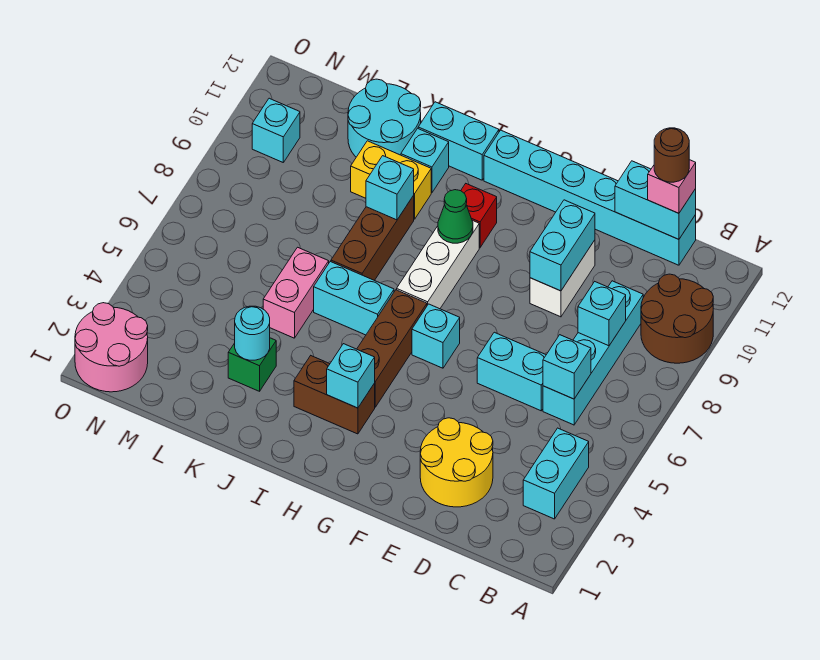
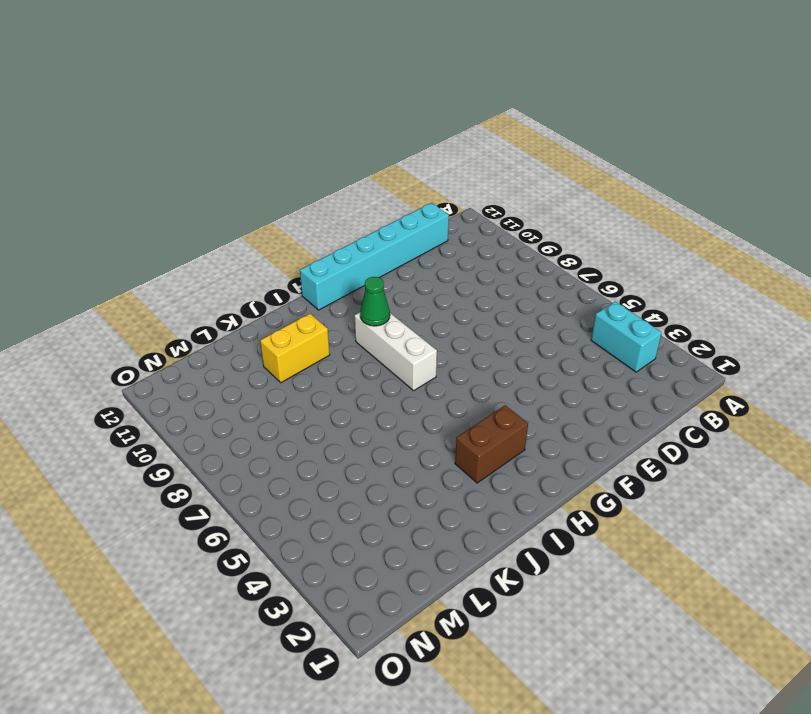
none -> brown round brick A9:B10 level 1
none -> cyan brick C6:C9 level 1
none -> yellow round brick D2:E3 level 1
none -> cyan brick D6:E6 level 1

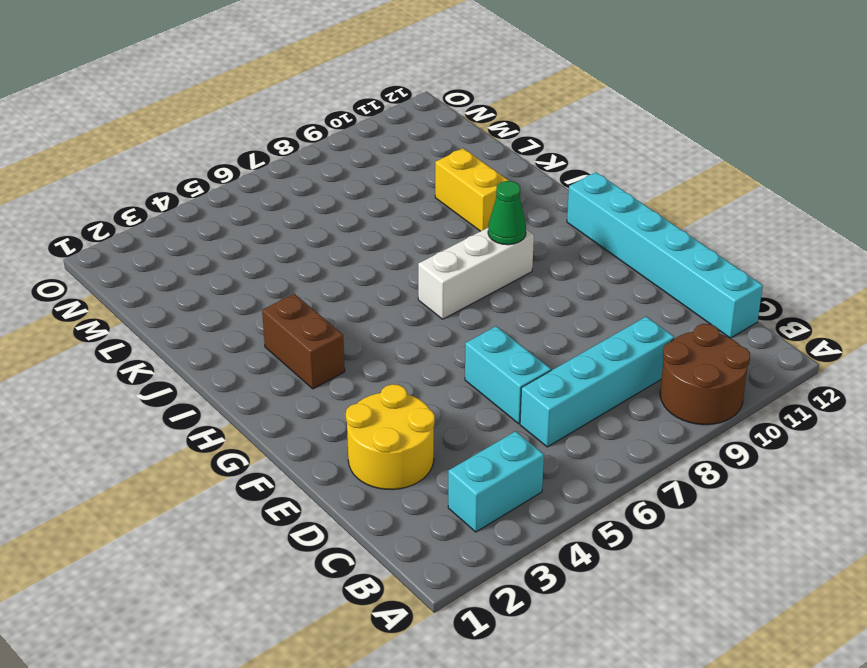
none -> white brick E9:E10 level 1
none -> cyan brick G6 level 1
none -> brown brick H4:H6 level 1
none -> red brick H10 level 1

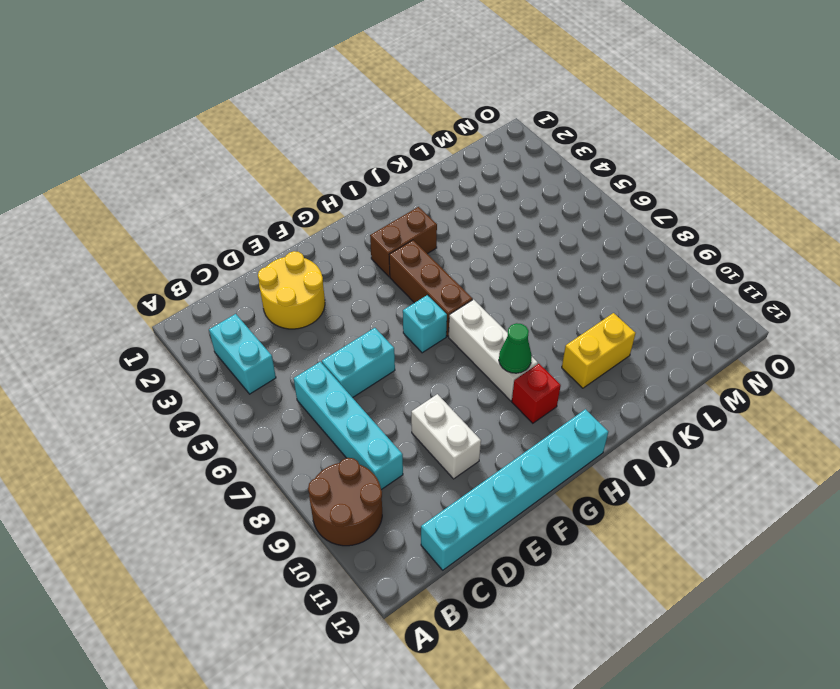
none -> cyan brick I6:J6 level 1
none -> cyan brick I12:J12 level 1
none -> brown brick J7:J9 level 1
none -> cyan brick J11 level 1

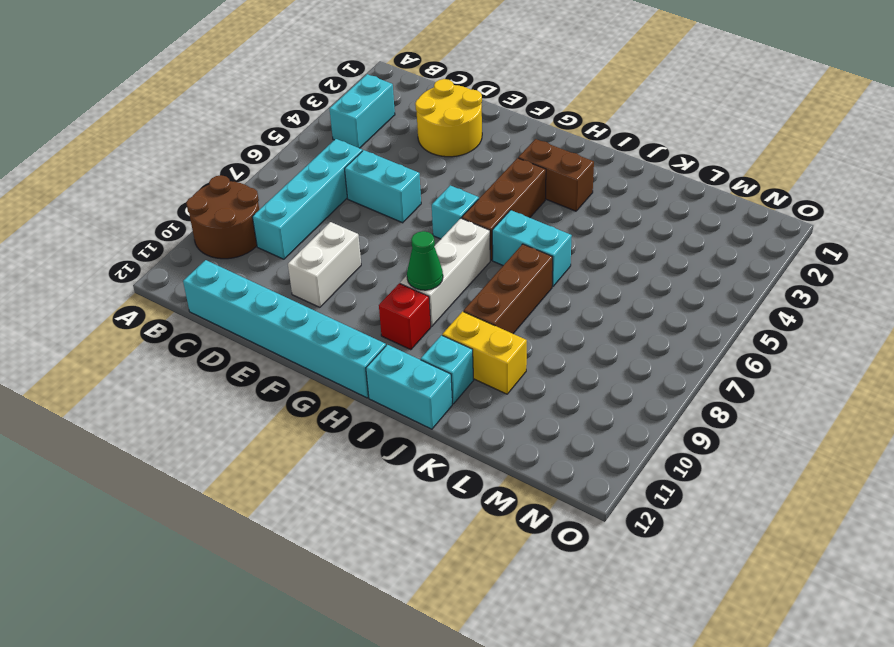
none -> green brick K3 level 1
none -> pink brick K5:K6 level 1
none -> cyan round brick K11:L12 level 1
none -> pink round brick N1:O2 level 1

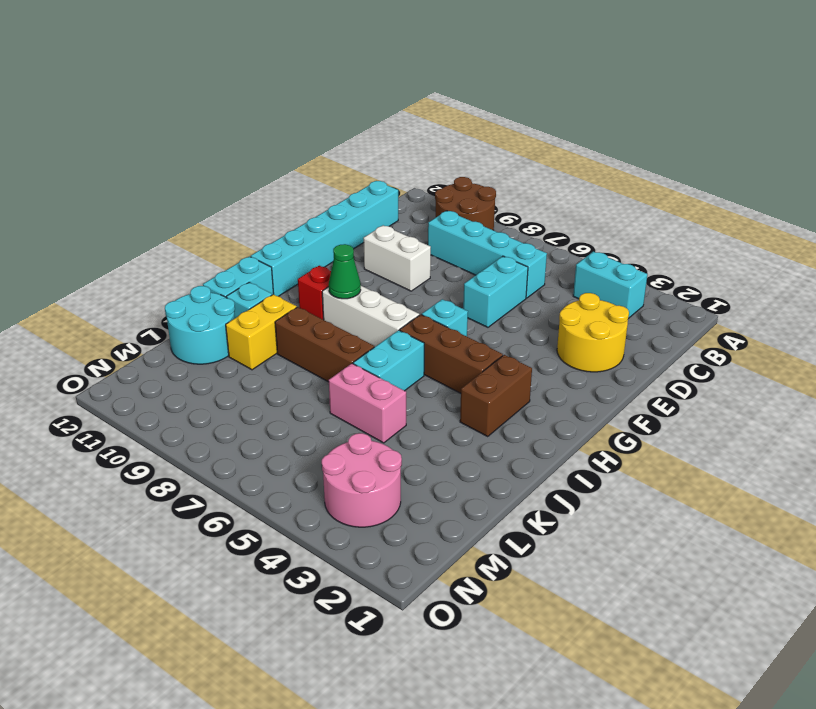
pink round brick M3:N4 level 1 -> pink round brick N1:O2 level 1
none -> green brick K3 level 1
none -> cyan brick N10 level 1
none -> cyan brick C6 level 2
none -> cyan brick C8 level 2

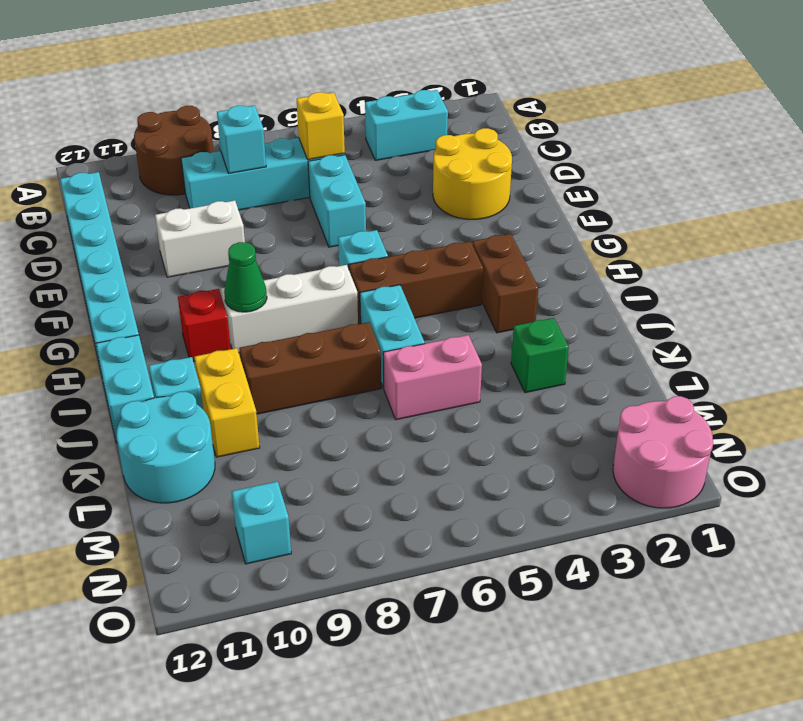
yellow brick C6 level 2 -> cyan brick C6 level 2
none -> cyan brick C12:D12 level 2
none -> cyan brick E9:E10 level 2
none -> cyan brick H3 level 2
none -> cyan brick J9 level 2

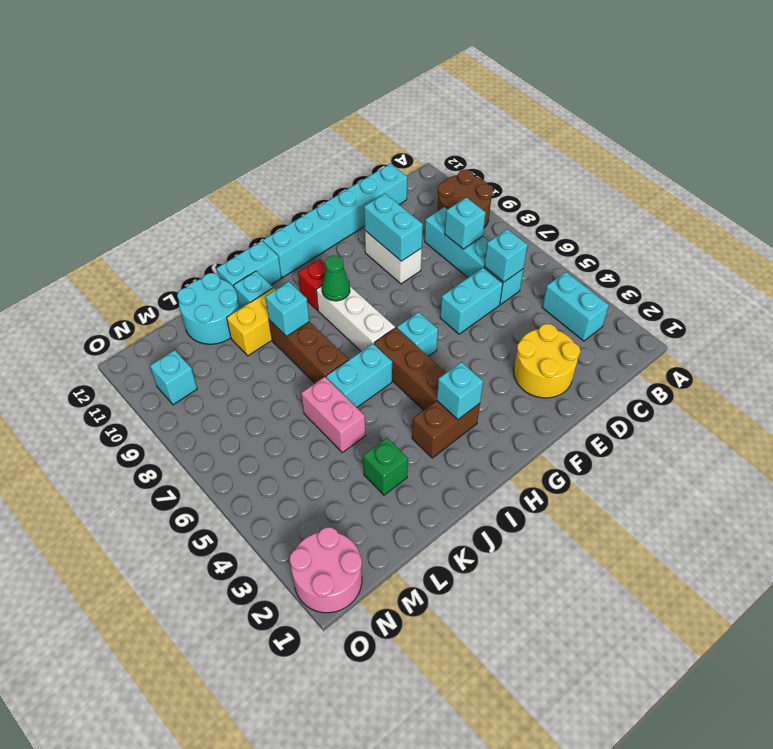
none -> cyan brick C12:D12 level 2
none -> cyan round brick K3 level 2
none -> pink brick C12 level 3
none -> brown round brick C12 level 4

